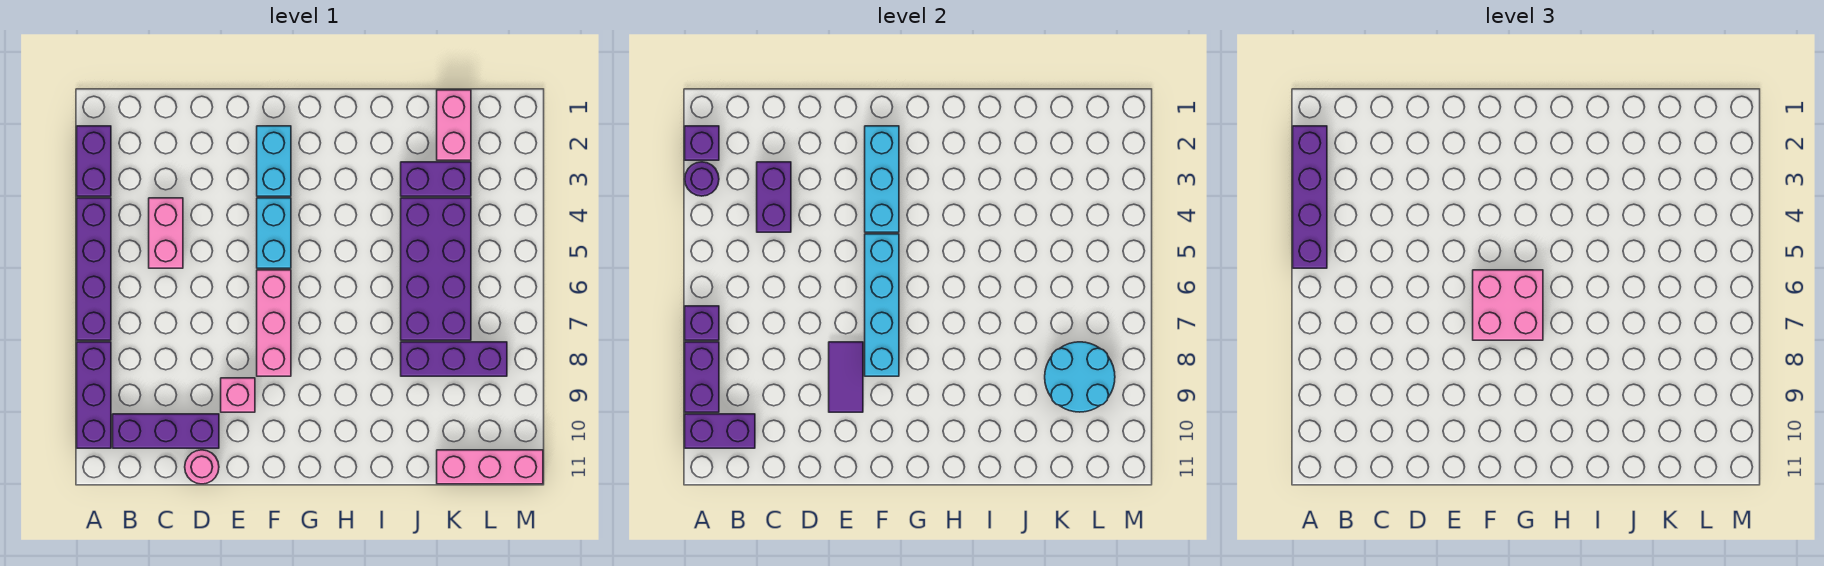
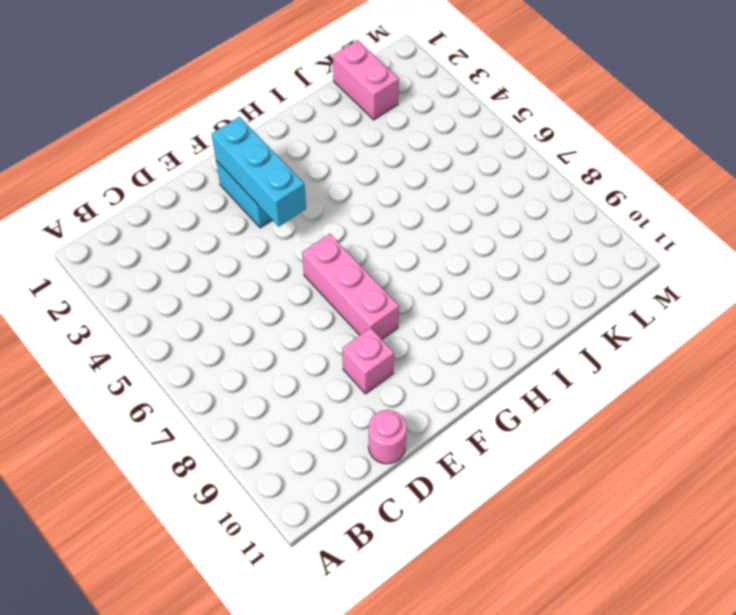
none -> purple brick A2:A3 level 1
none -> purple brick A4:A7 level 1
none -> purple brick A8:A10 level 1

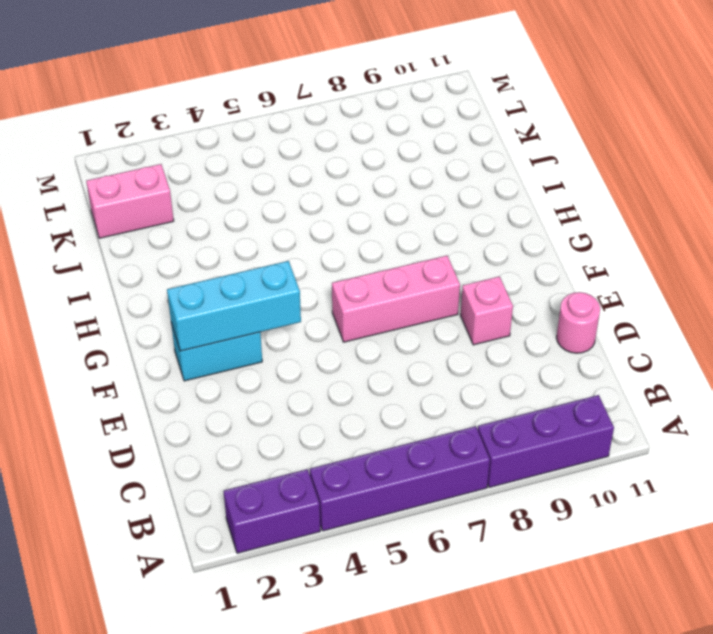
none -> purple brick B10:D10 level 1
none -> pink brick C4:C5 level 1
none -> cyan brick F4:F5 level 1

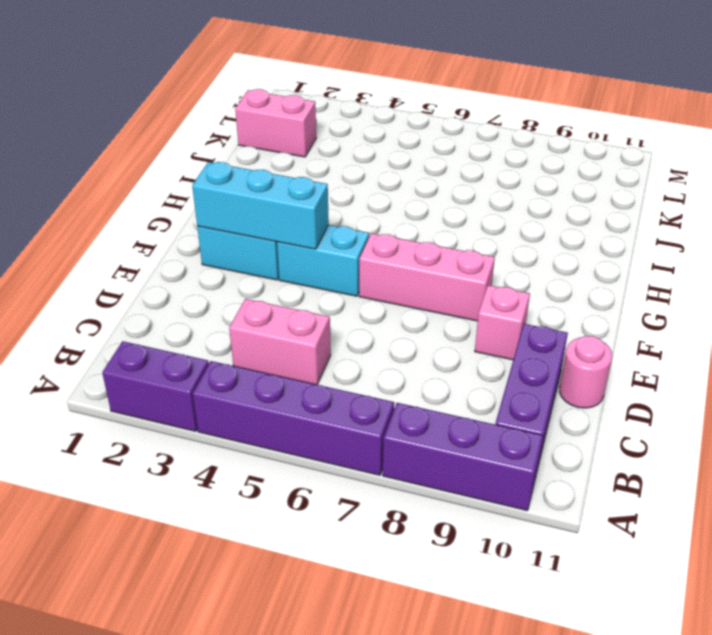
none -> purple brick J3:K3 level 1
none -> purple brick J4:K7 level 1
none -> purple brick J8:L8 level 1

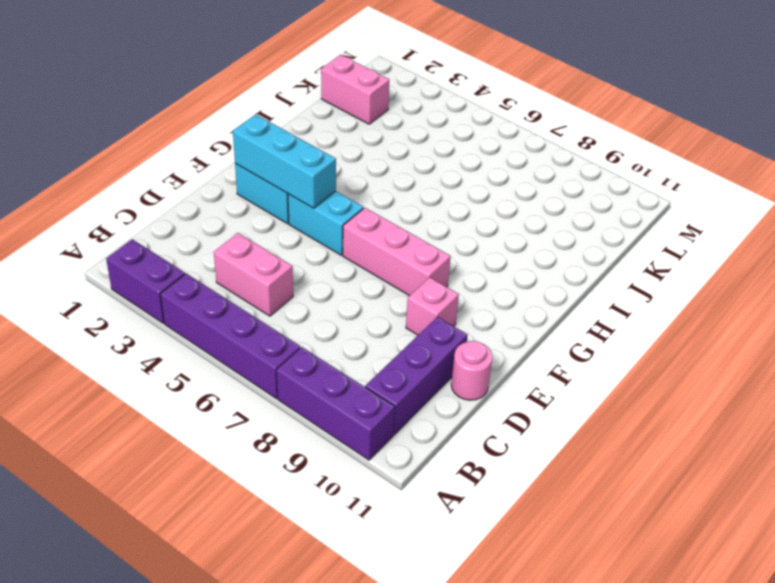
none -> purple brick J3:K3 level 1
none -> purple brick J4:K7 level 1
none -> purple brick J8:L8 level 1

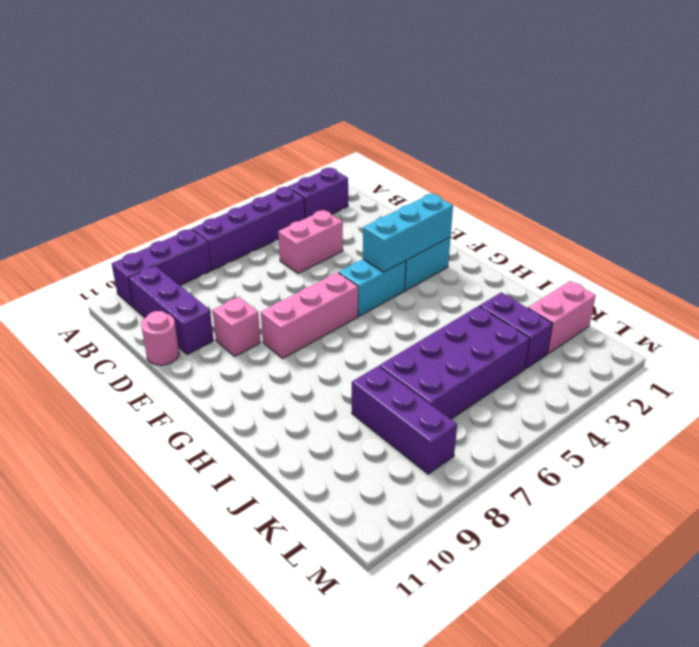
none -> pink brick K11:M11 level 1
none -> purple brick A2 level 2
none -> purple round brick A3 level 2

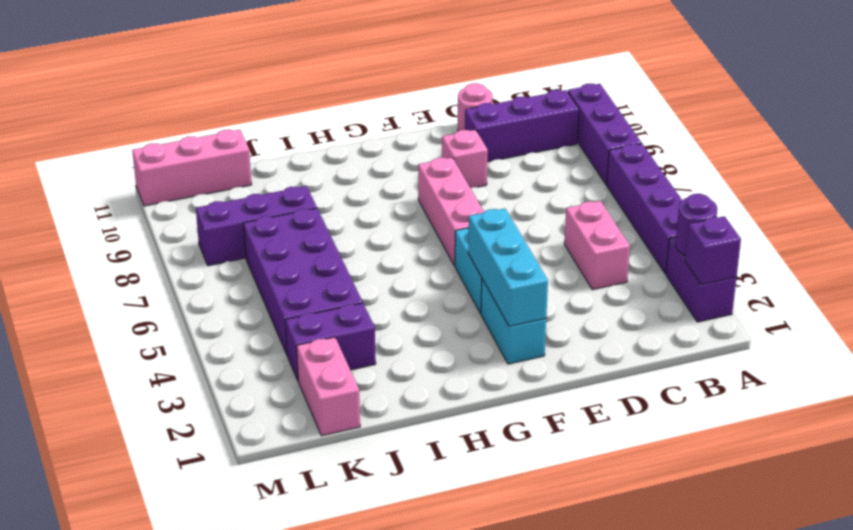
none -> purple brick A7 level 2
none -> purple brick A8:A9 level 2
none -> purple brick A10:B10 level 2

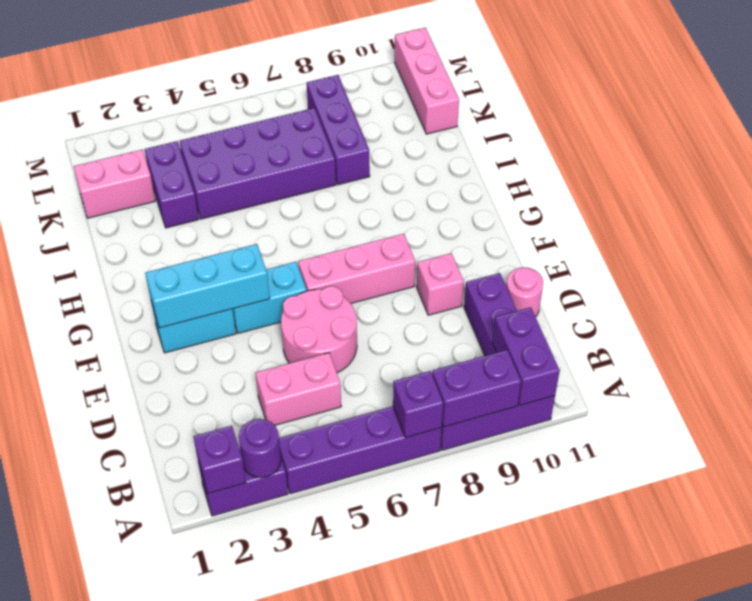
pink round brick D5:E6 level 1 -> none
none -> purple brick C3:C4 level 2
none -> purple tile E8:E9 level 2
none -> cyan brick F5:F8 level 2

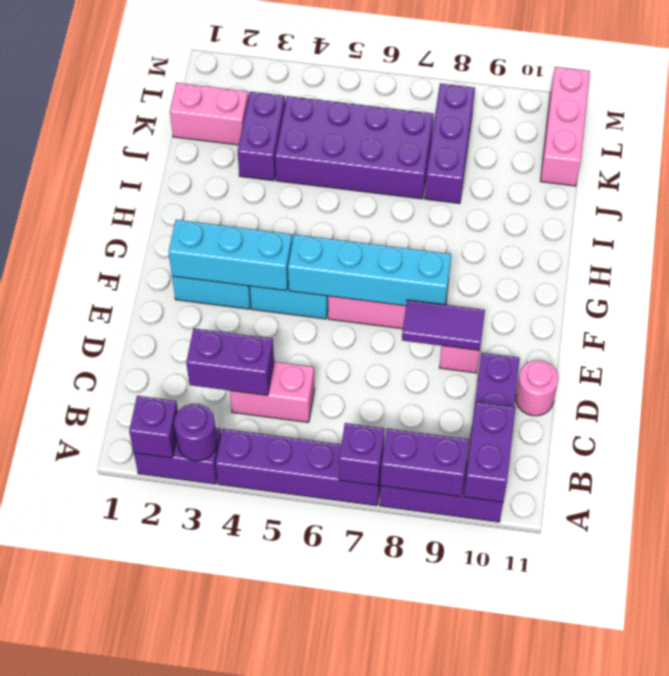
none -> cyan round brick K8:L9 level 2
none -> purple brick A2:A5 level 3
none -> pink brick F6:G7 level 3

